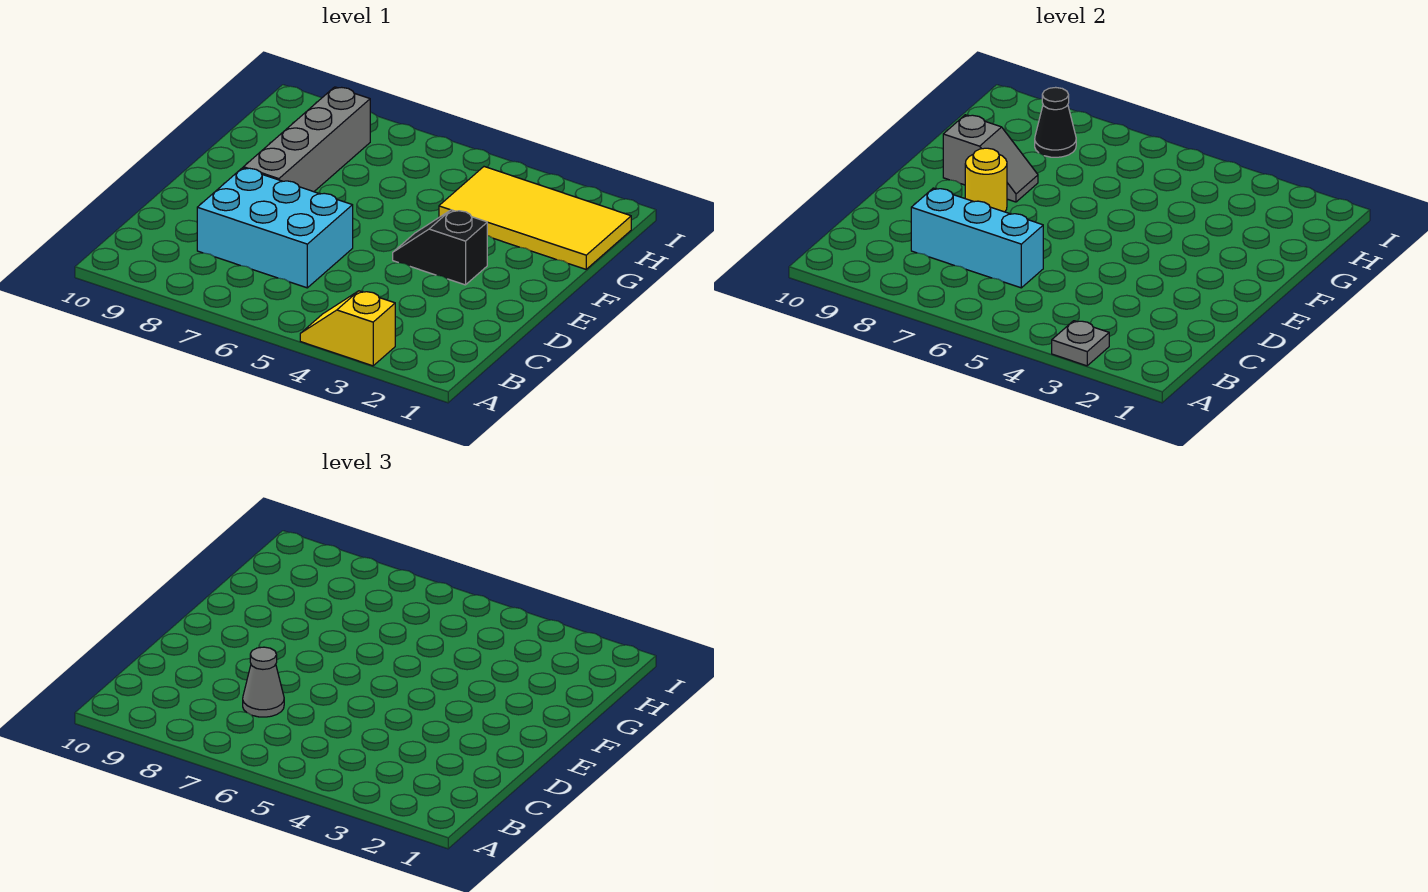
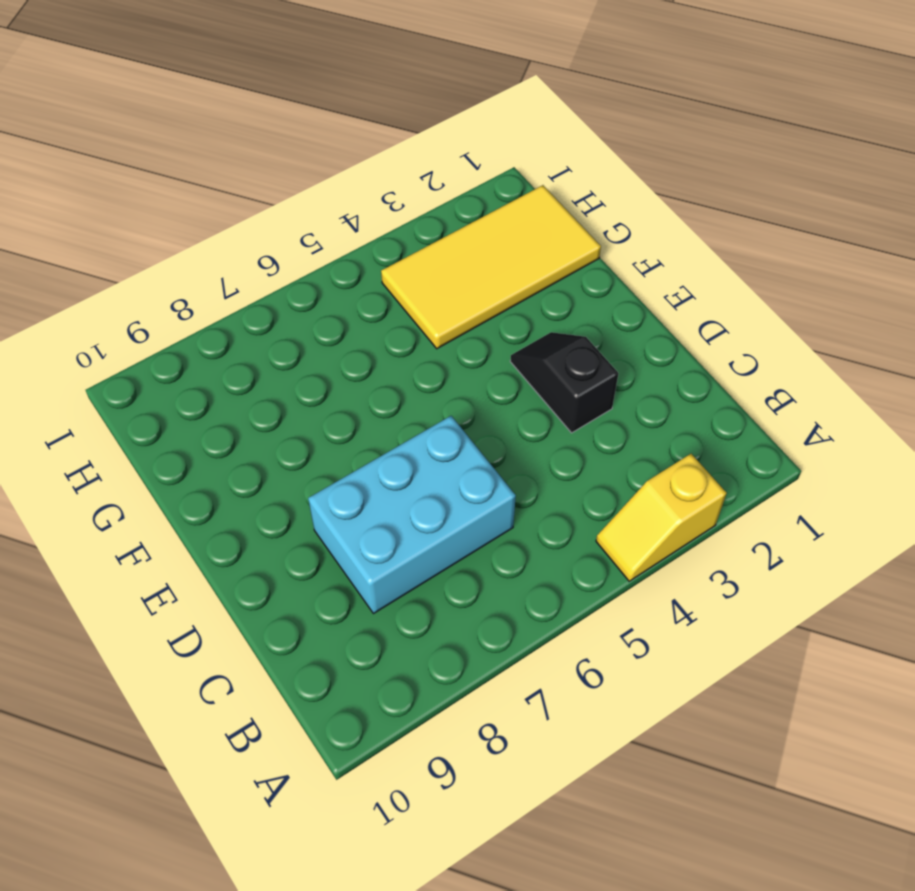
black slope D3:E3 level 1 top D -> black slope E3:E4 level 1 top 3
none -> grey brick E8:H8 level 1
none -> grey plate A3 level 2

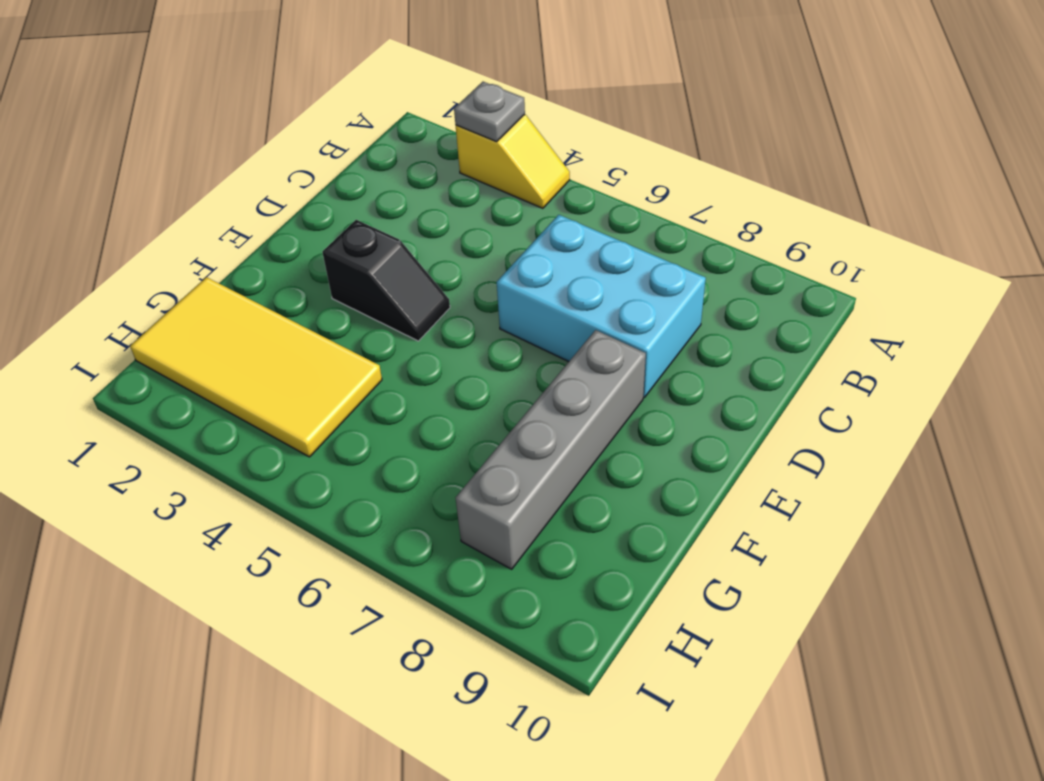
none -> cyan brick C6:C8 level 2
none -> yellow round brick E8 level 2

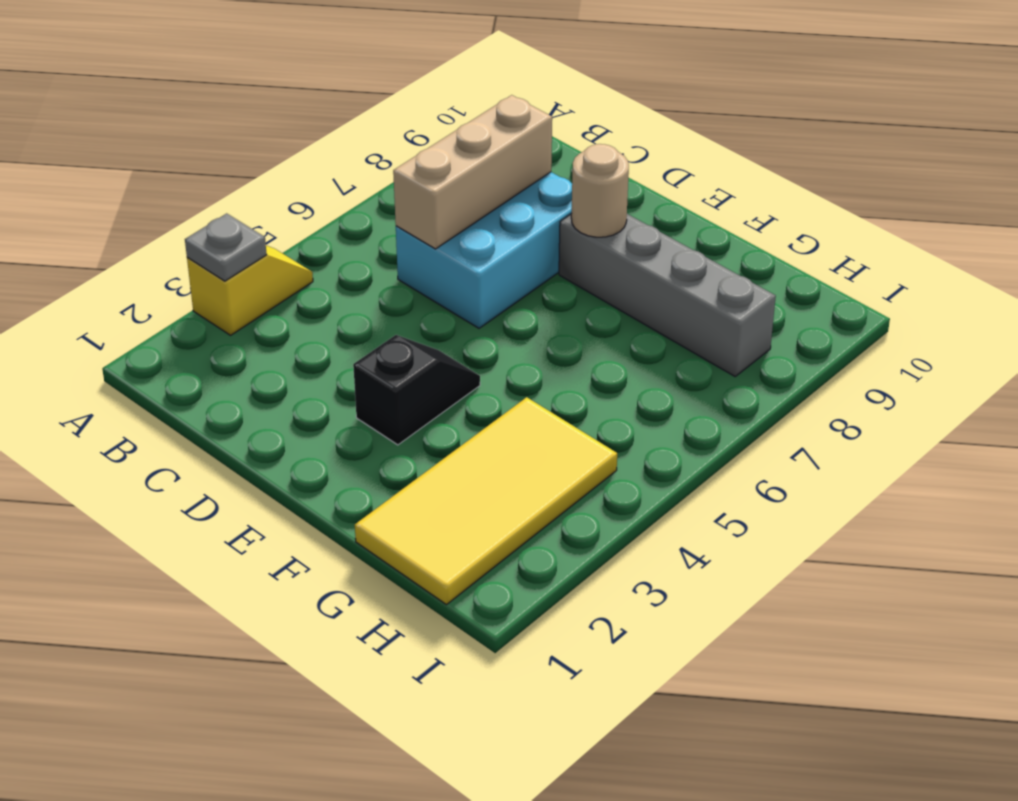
tan brick C6:C8 level 2 -> cyan brick C6:C8 level 2
tan round brick E8 level 2 -> yellow round brick E8 level 2
none -> grey slope F8:F9 level 2 top 9
none -> black cone H8 level 2

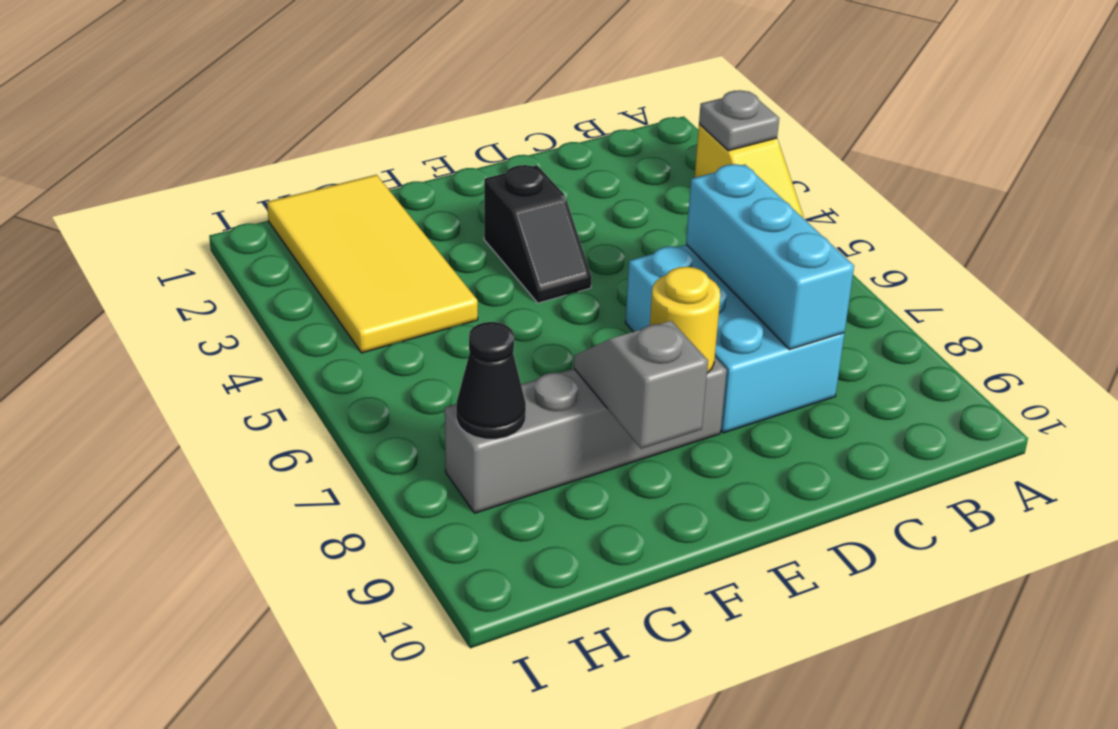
none -> grey cone C7 level 3

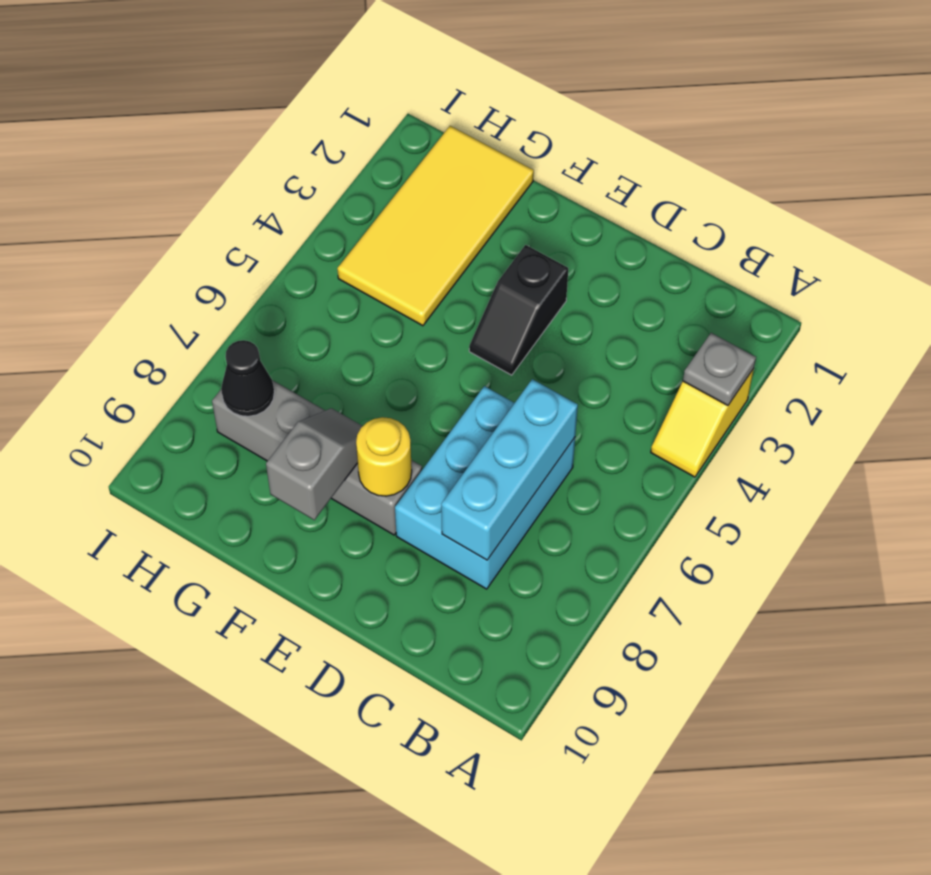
none -> grey cone C7 level 3

